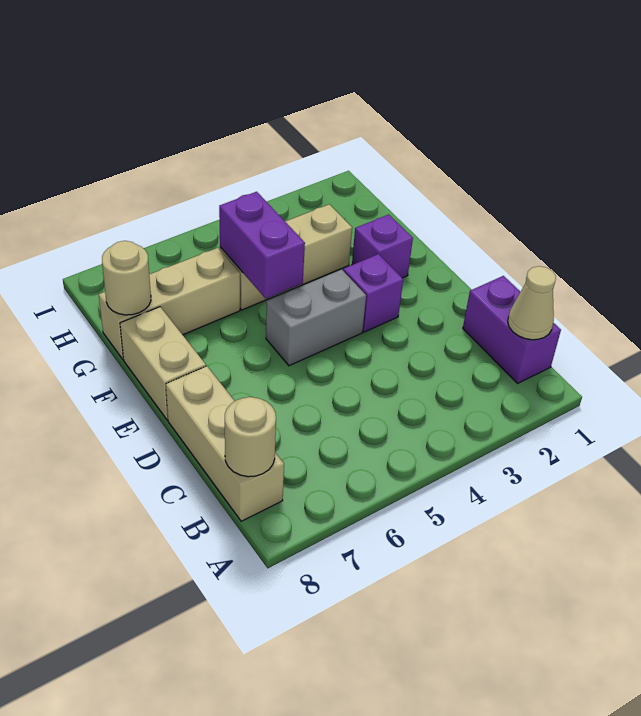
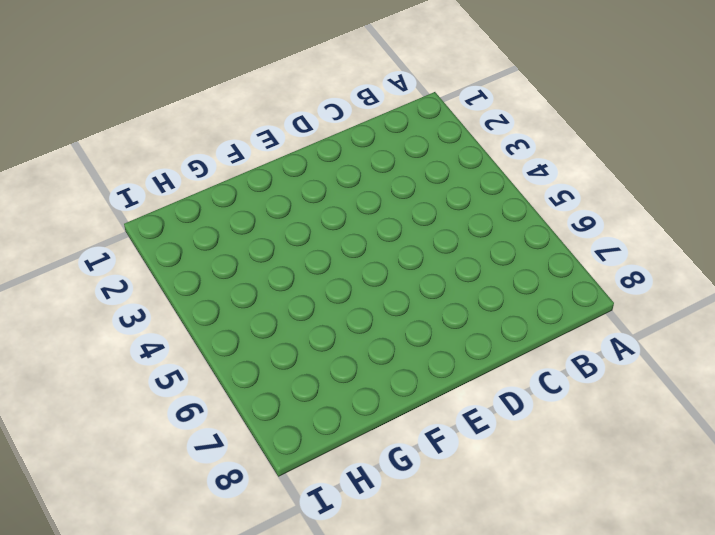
none -> purple brick B1:C1 level 1
none -> tan brick B8:D8 level 1
none -> purple brick E3 level 1

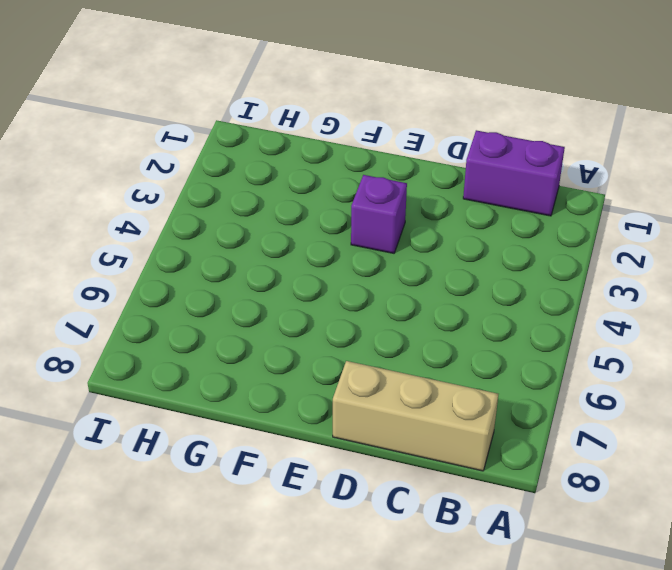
none -> grey brick E4:E5 level 1
none -> tan brick E8:F8 level 1
none -> purple brick F2 level 1

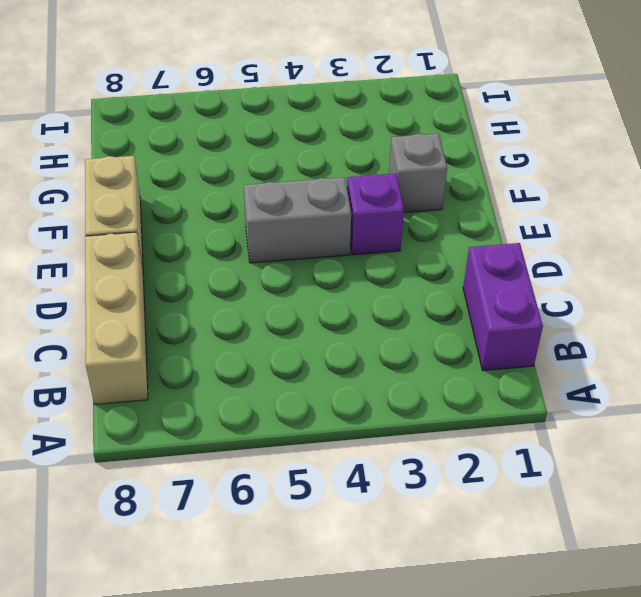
grey brick F2 level 1 -> purple brick F2 level 1
none -> tan brick G3:G5 level 1
none -> tan brick G6:G8 level 1
none -> tan cone B1 level 2

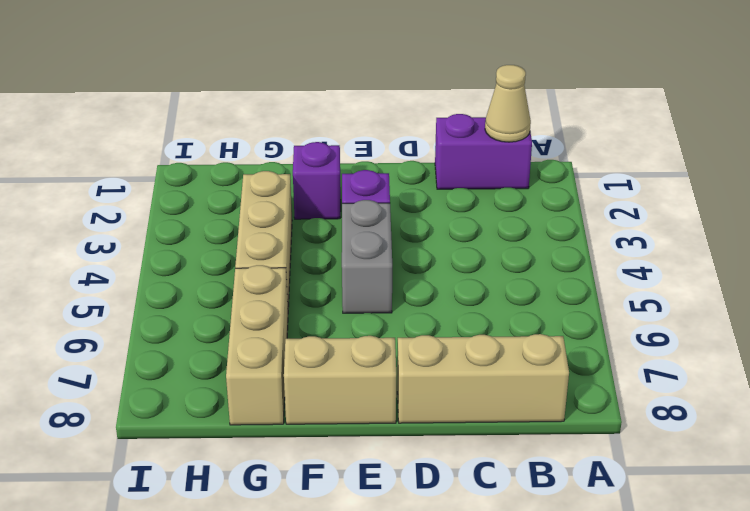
none -> tan round brick B8 level 2
none -> purple brick F5:G5 level 2
none -> tan round brick G8 level 2

